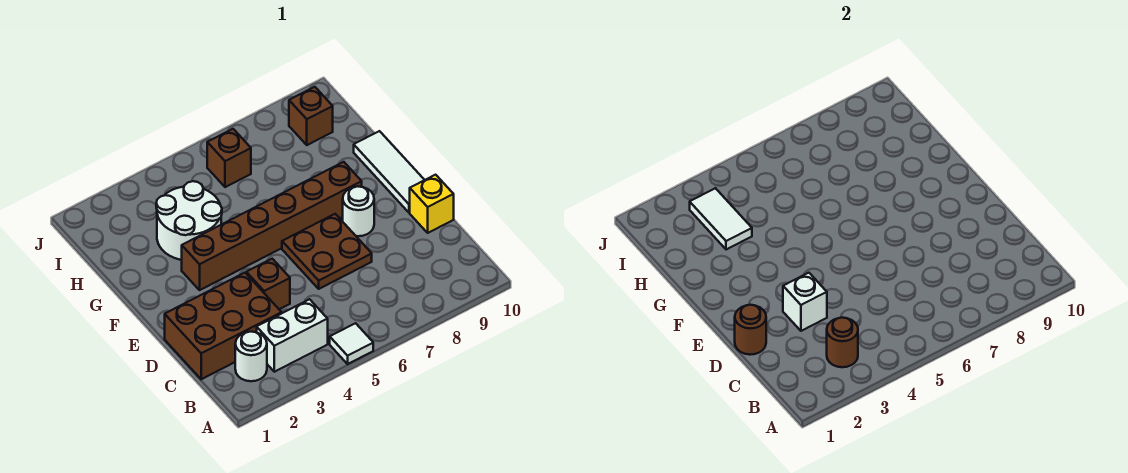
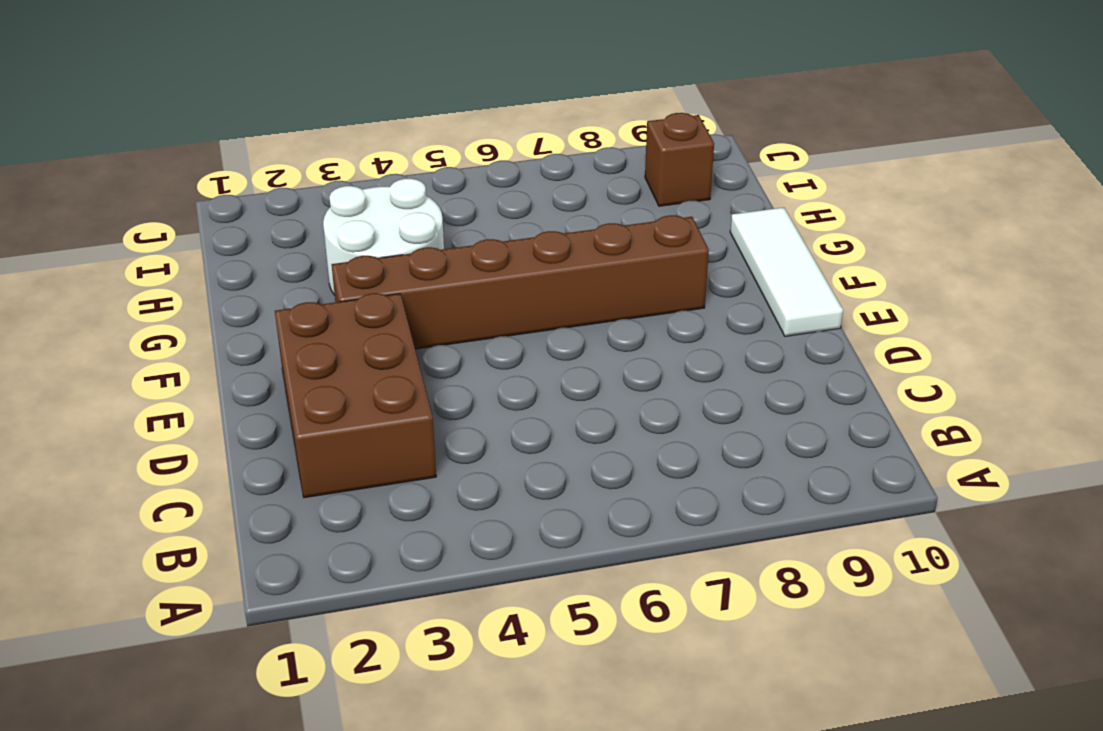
brown brick C2:E3 level 1 -> brown brick C1:D3 level 1
none -> white tile A5 level 1
none -> white round brick B2 level 1
none -> white brick B3:B4 level 1

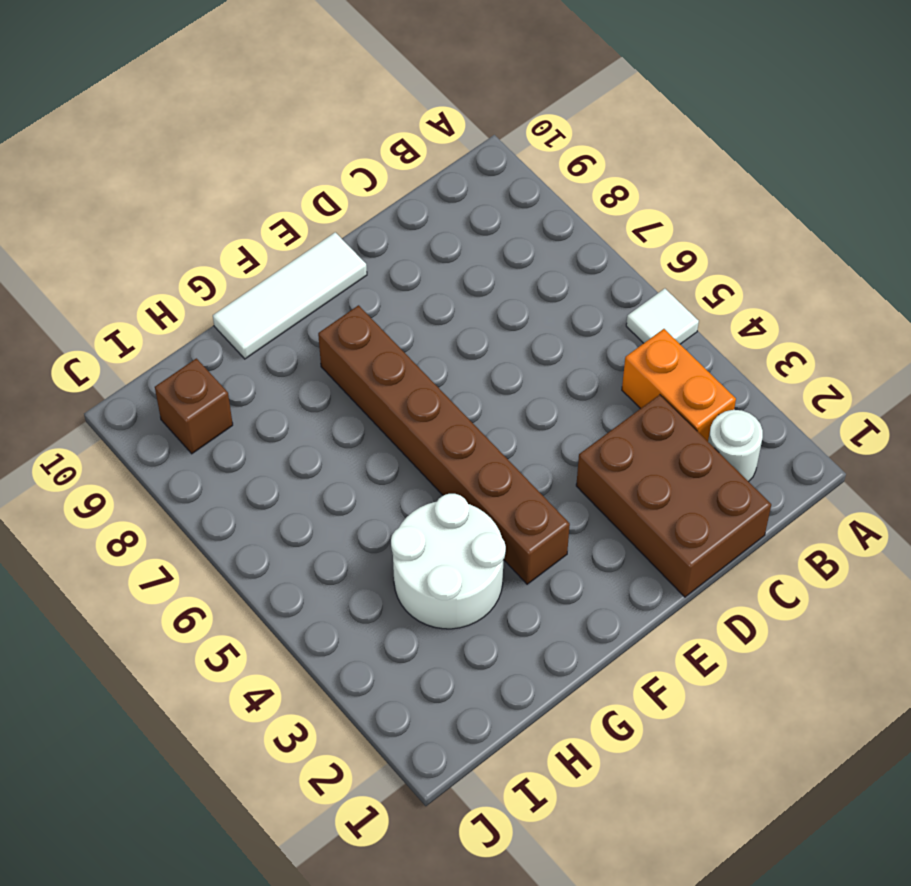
orange brick B3:B4 level 1 -> white brick B3:B4 level 1
none -> brown brick D4 level 1
none -> brown plate D6:E7 level 1
none -> yellow brick D10 level 1

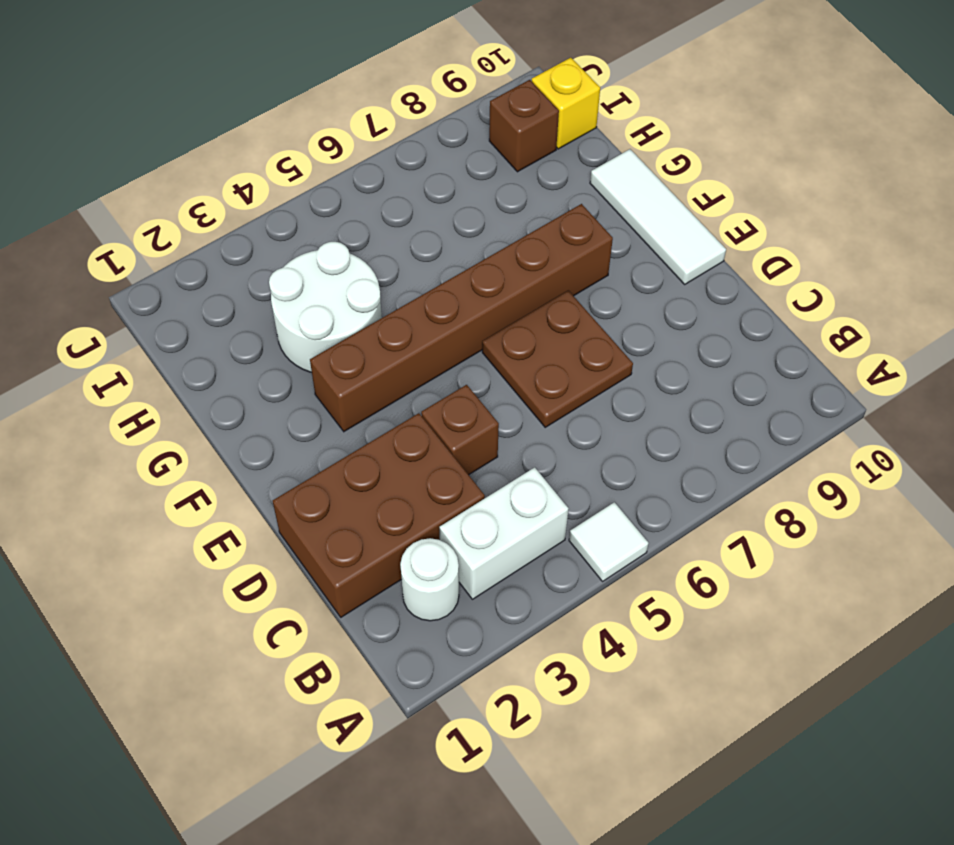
yellow brick I10 level 1 -> yellow brick D10 level 1
none -> white round brick E8 level 1
none -> brown brick I6 level 1
none -> brown round brick B3 level 2

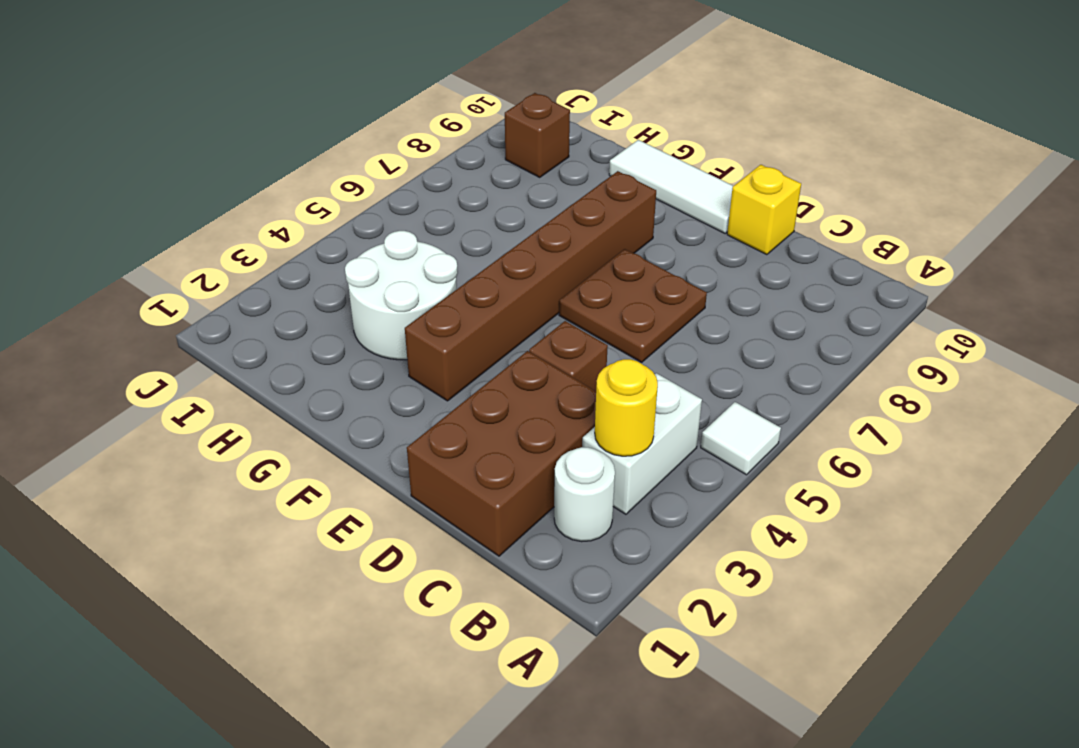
yellow round brick B3 level 2 -> brown round brick B3 level 2
none -> white round brick E8 level 1
none -> brown brick I6 level 1
none -> brown round brick D1 level 2

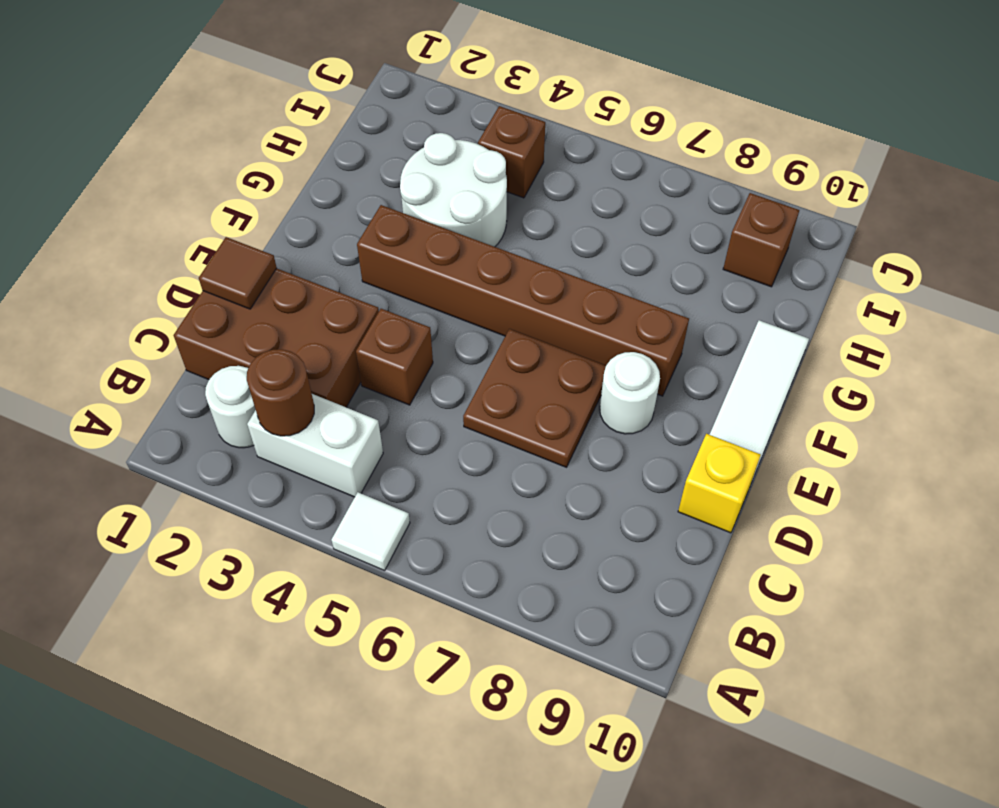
brown tile D1 level 2 -> brown round brick D1 level 2
brown brick I4 level 1 -> brown brick I6 level 1
none -> white brick D3 level 2
none -> white tile H3:I3 level 2

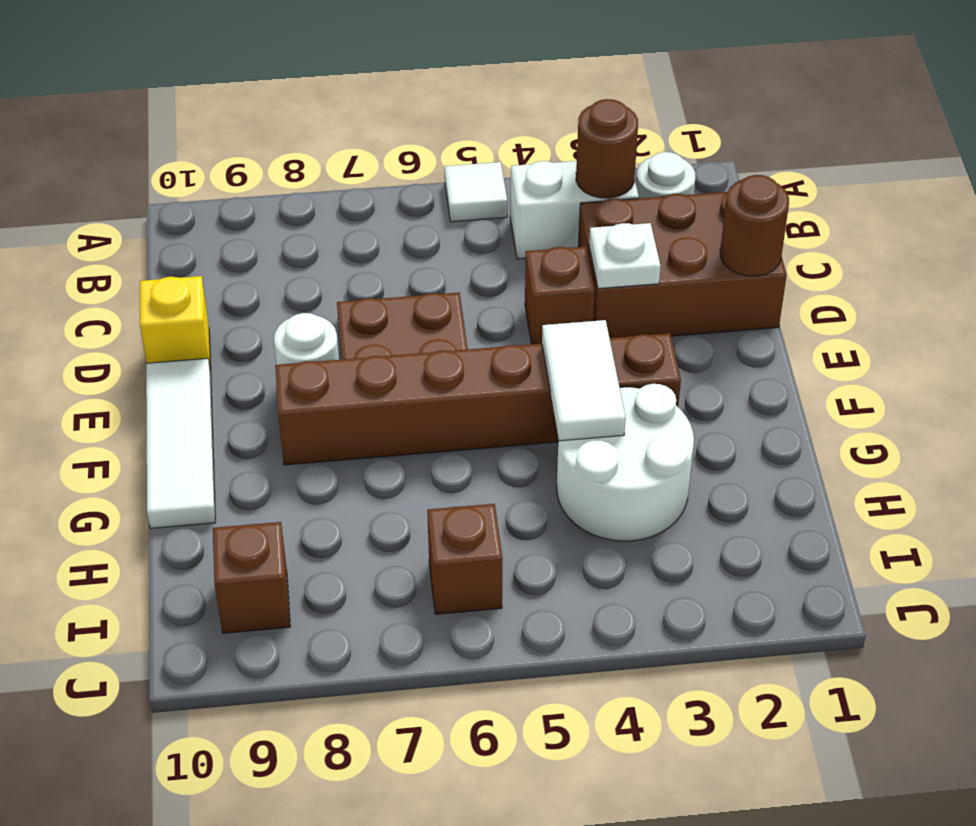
white plate D3 level 2 -> white brick D3 level 2
white tile F4:G4 level 2 -> white tile H3:I3 level 2

